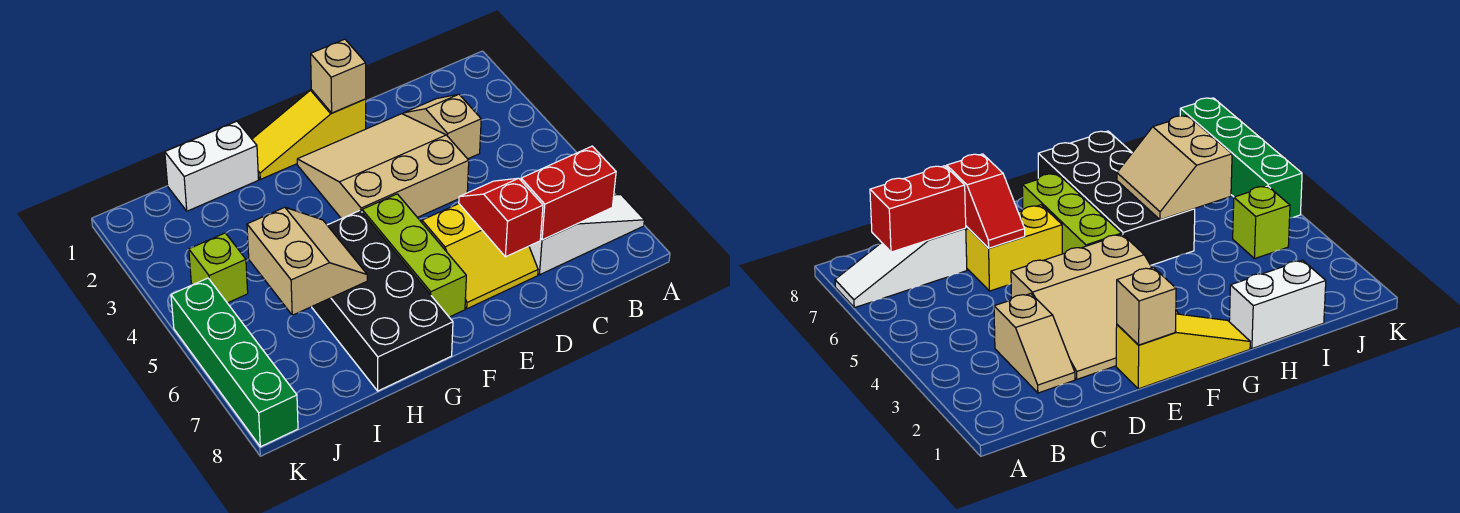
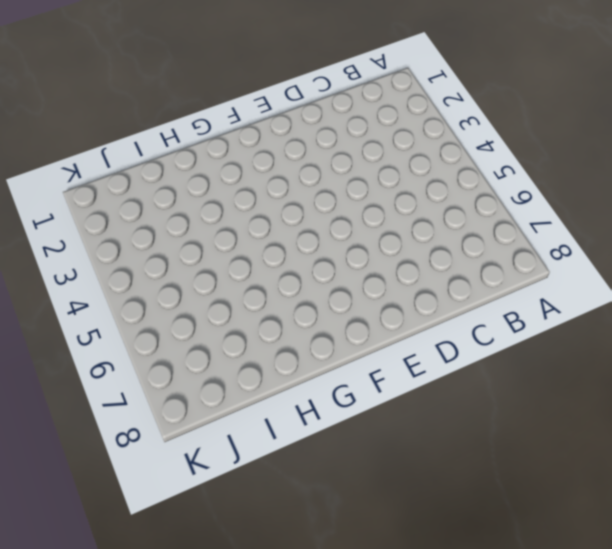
none -> white slope A7:C7 level 1 top C
none -> tan slope C2:C3 level 1 top 3
none -> tan slope D2:F4 level 1 top 4

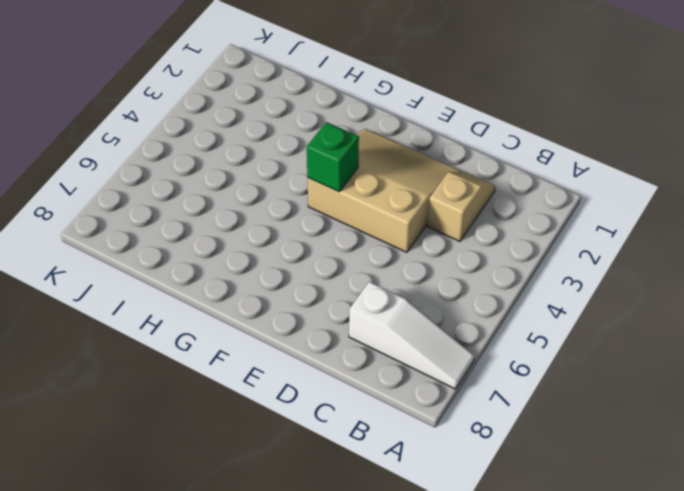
green brick F4 level 2 -> none
none -> yellow slope D6:E7 level 1 top 6
none -> yellow slope E1:G1 level 1 top E
none -> lime brick F5:F7 level 1

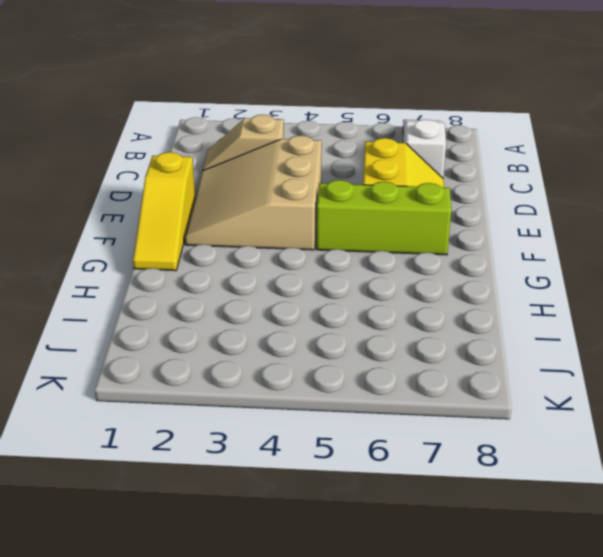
none -> black brick G5:H8 level 1
none -> white brick H1:I1 level 1
none -> lime brick J4 level 1

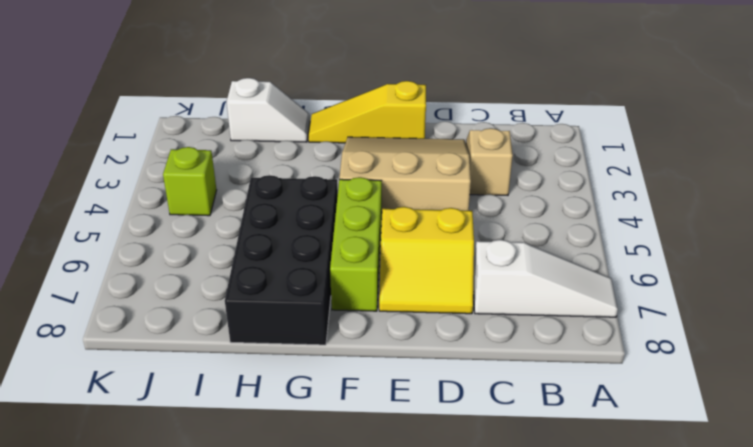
white slope H1:I1 level 1 top I -> white brick H1:I1 level 1
none -> green brick K5:K8 level 1
none -> red brick B7:C7 level 2
none -> red slope D6:D7 level 2 top 7

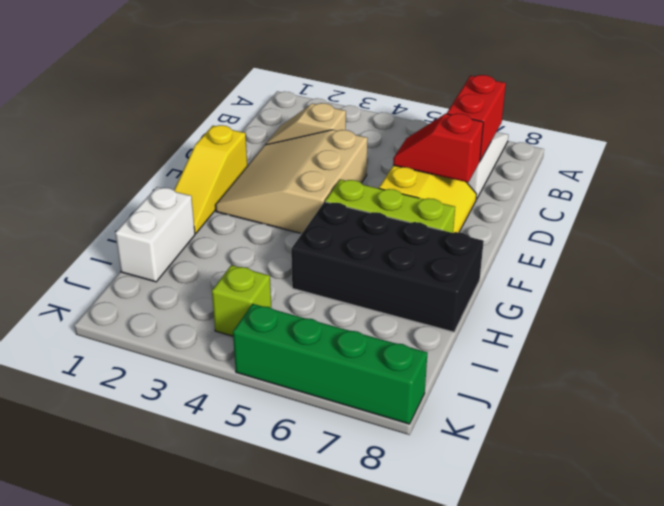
none -> tan brick E1 level 2
none -> tan slope H5:I6 level 2 top I

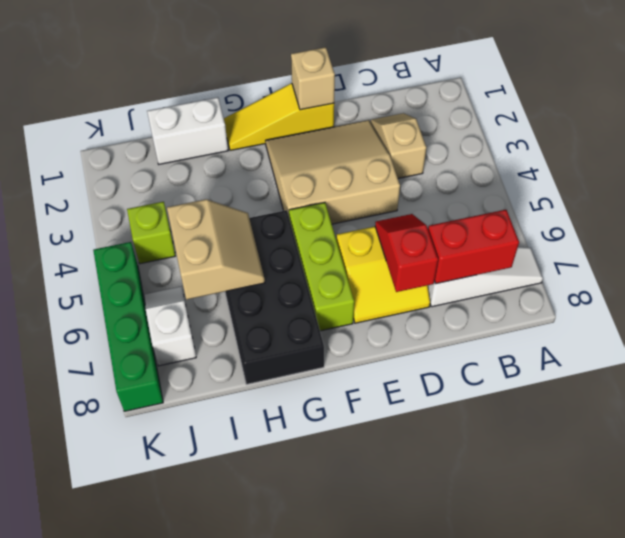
white slope J6:J7 level 1 top 7 -> none

